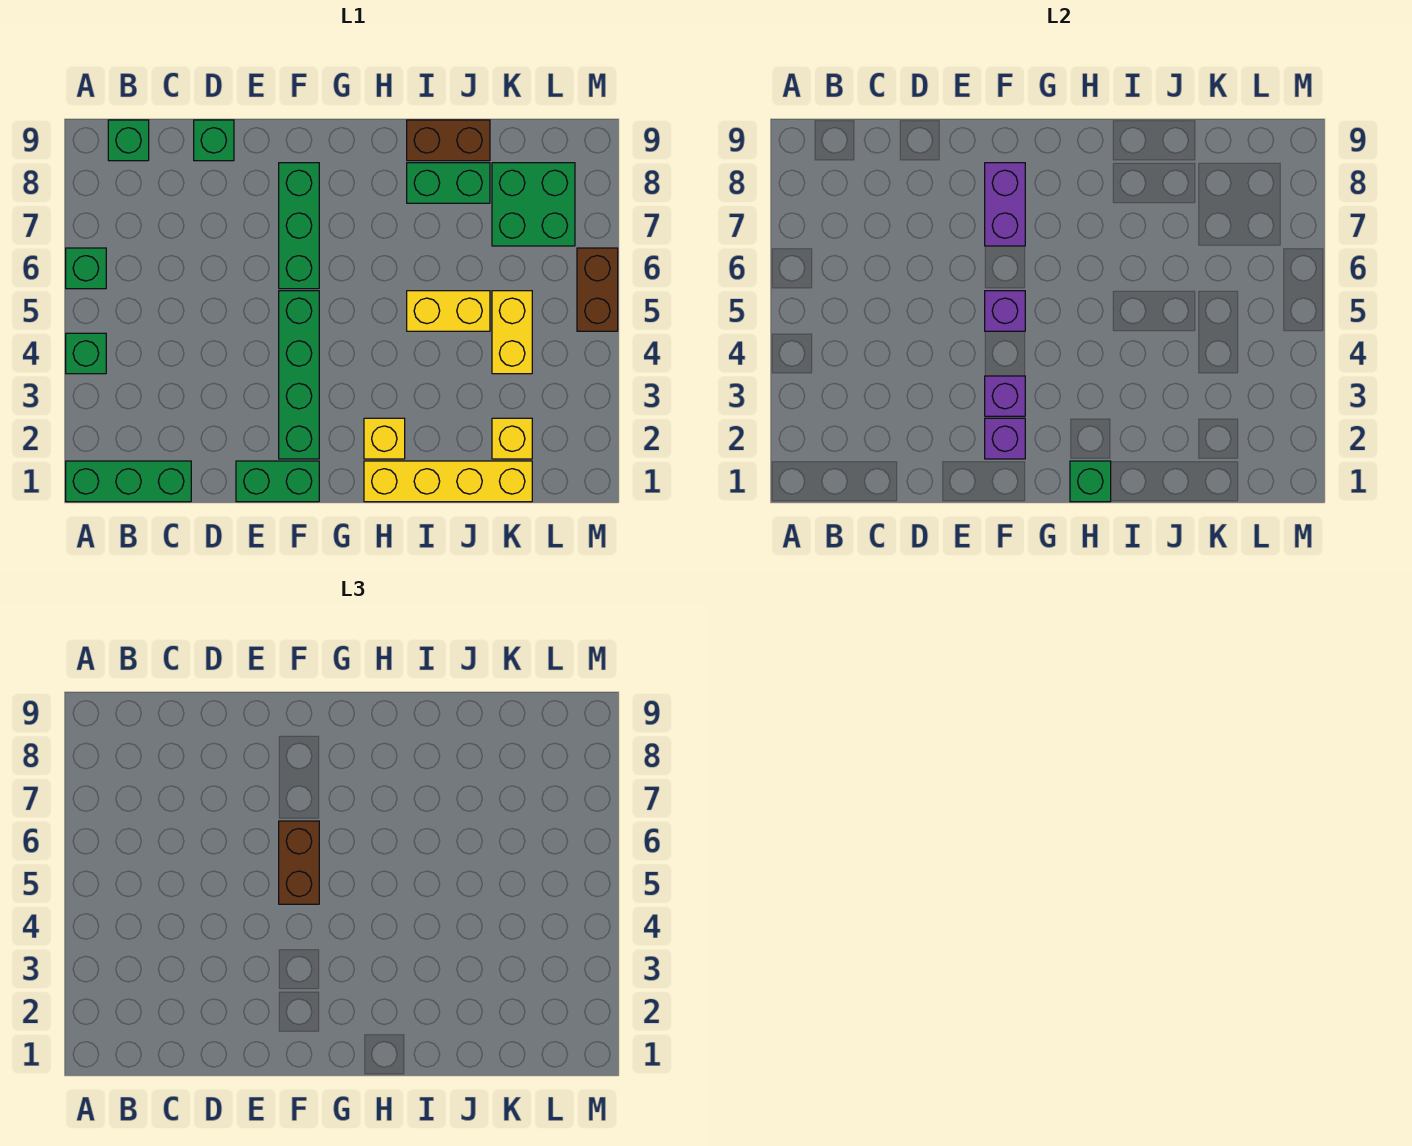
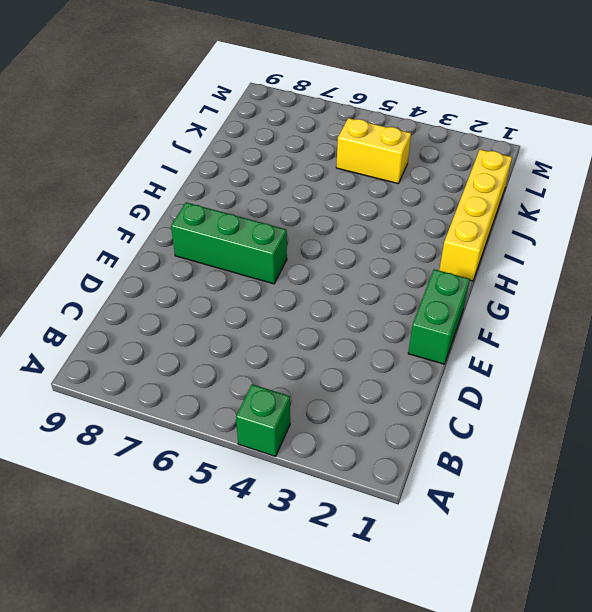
none -> green brick A1:C1 level 1
none -> green brick A6 level 1
none -> green brick B9 level 1

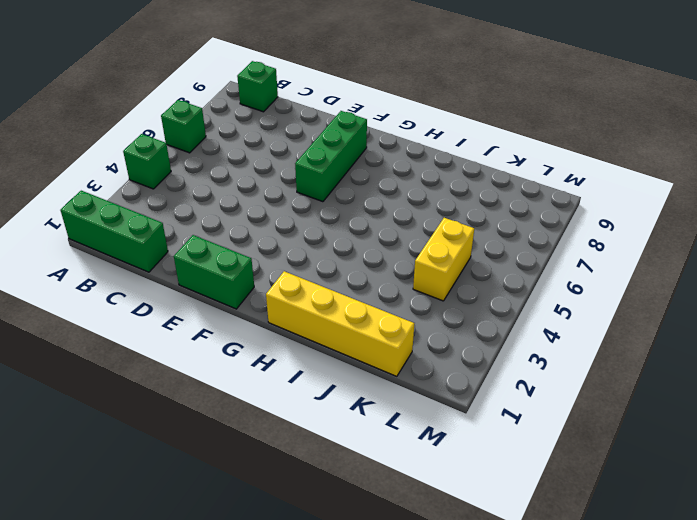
none -> green brick D9 level 1
none -> green brick F2:F5 level 1
none -> yellow brick H2 level 1

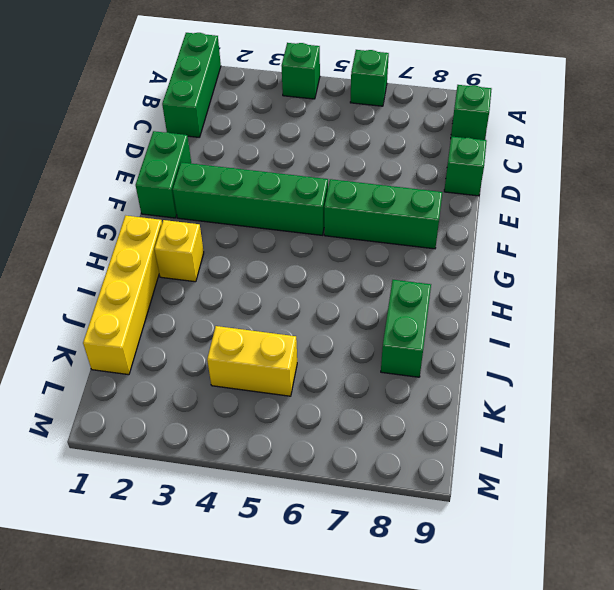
none -> yellow brick I5:J5 level 1
none -> brown brick I9:J9 level 1
none -> yellow brick K2 level 1

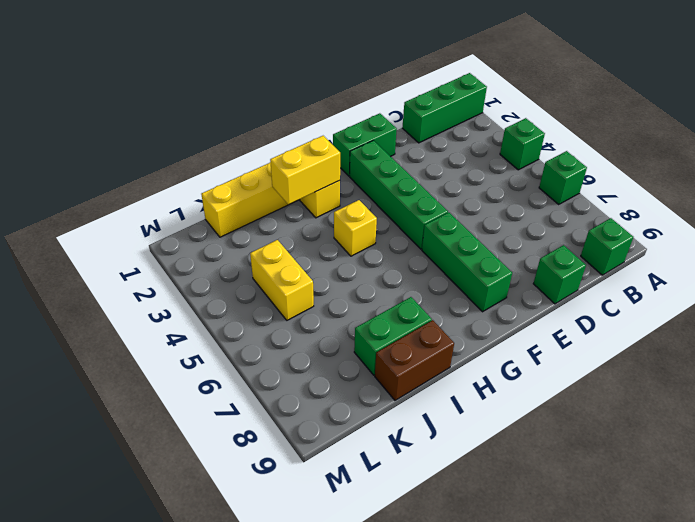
yellow brick H2:I2 level 2 -> yellow brick I5:J5 level 1
yellow brick H4 level 1 -> yellow brick K2 level 1
none -> green brick K7:L8 level 1
none -> brown brick M5:M6 level 1
none -> purple brick F2 level 2

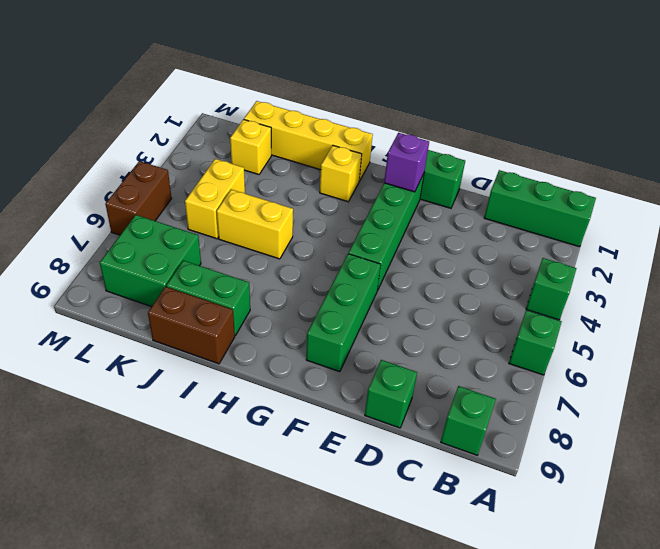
none -> purple brick F3 level 2
none -> purple brick F5 level 2
none -> purple brick F7:F8 level 2

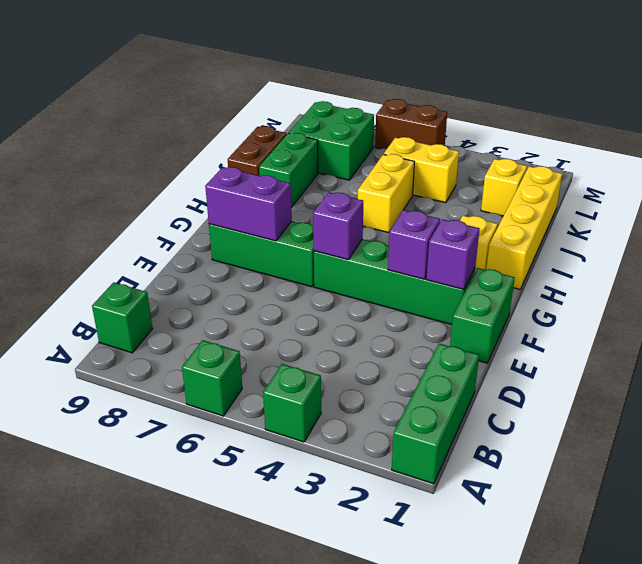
none -> green brick D9 level 1
none -> green brick H1 level 2
none -> brown brick F5:F6 level 3

